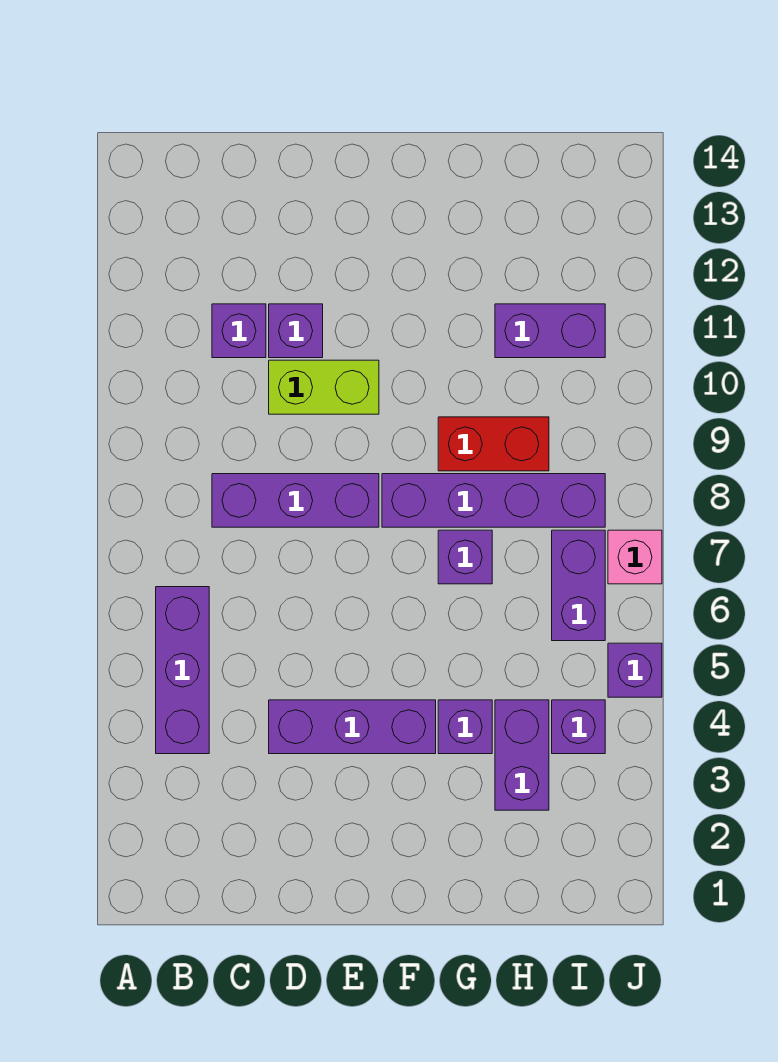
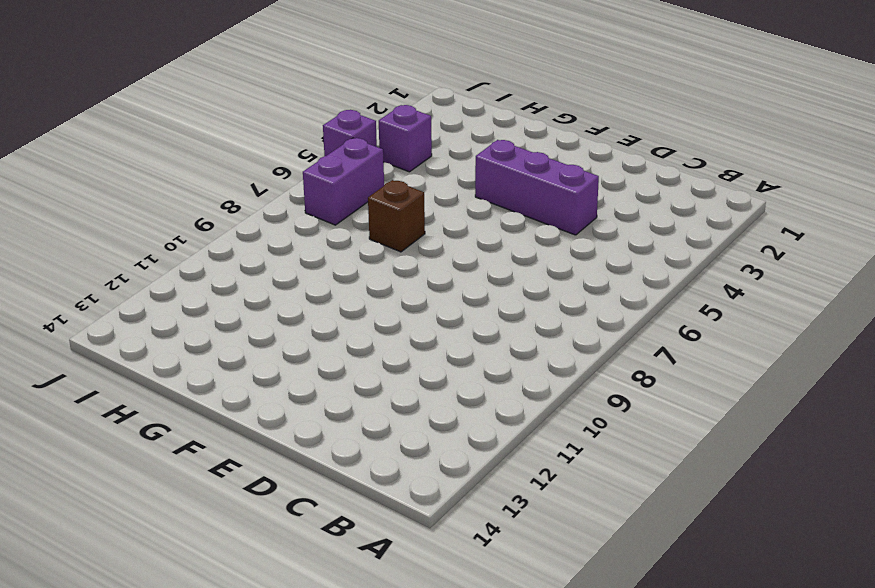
brown brick G7 level 1 -> purple brick G7 level 1
none -> purple brick B4:B6 level 1
none -> purple brick C8:E8 level 1
none -> purple brick C11 level 1

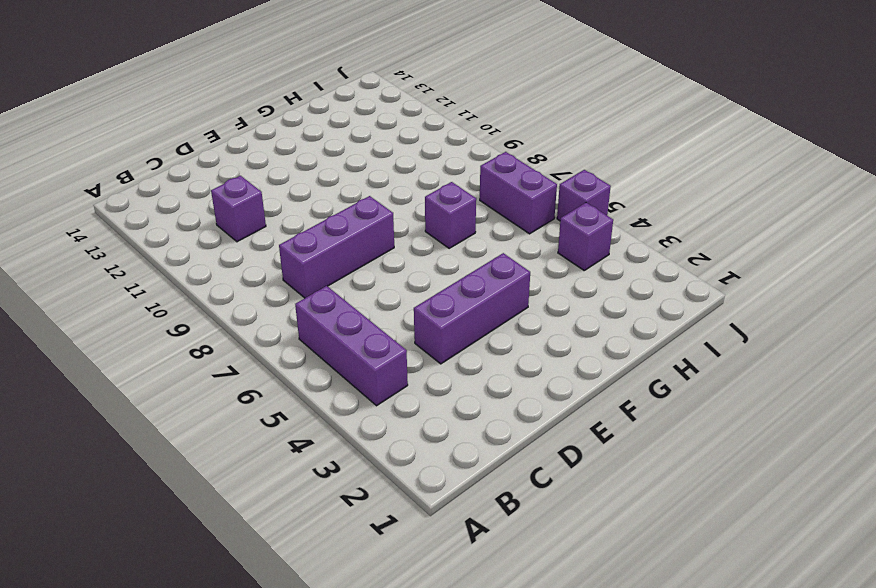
none -> lime brick D10:E10 level 1
none -> purple brick D11 level 1
none -> purple brick F8:I8 level 1

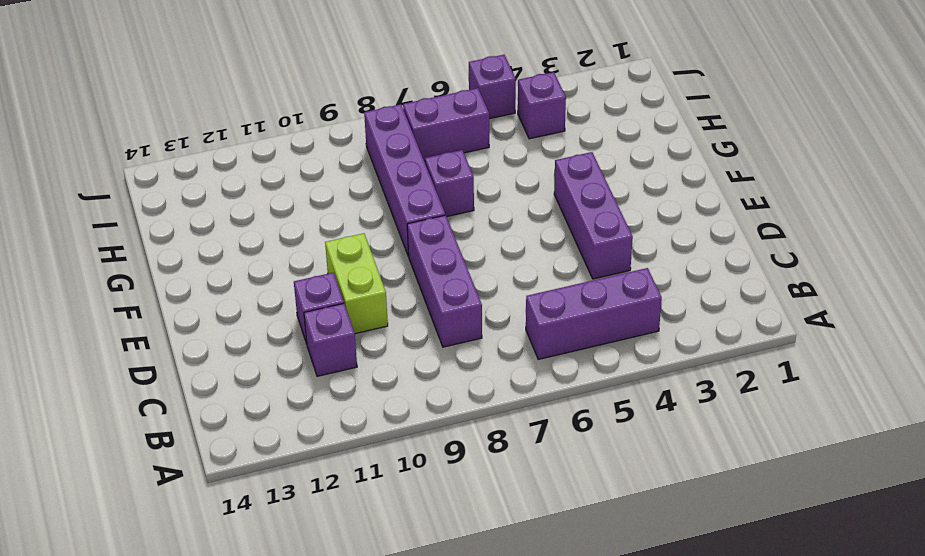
none -> purple brick G4 level 1
none -> red brick G9:H9 level 1
none -> purple brick H3:H4 level 1

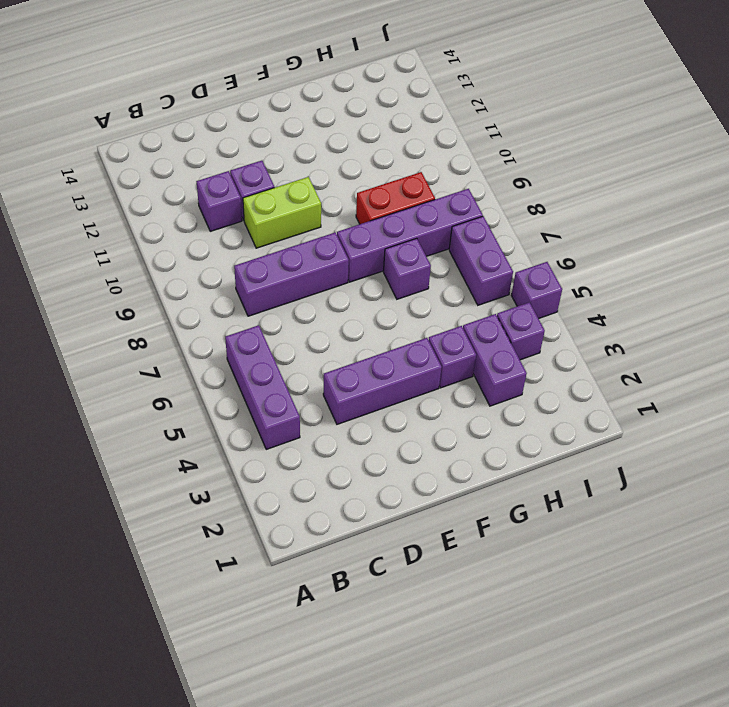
none -> purple brick H11:I11 level 1
none -> pink brick J7 level 1

